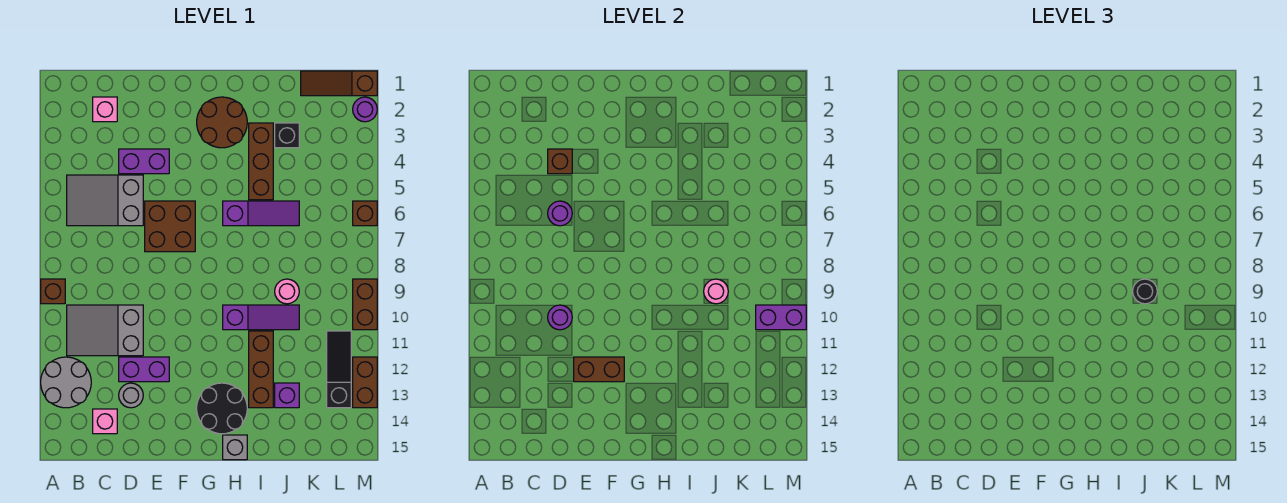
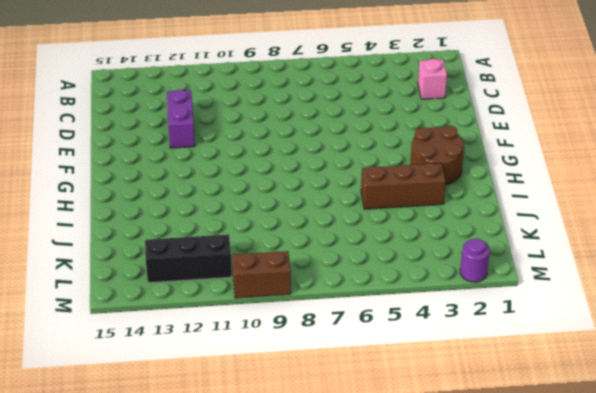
black brick L11:L13 level 1 -> black slope L11:L13 level 1 top 13
none -> brown brick A9 level 1
none -> grey round brick A12:B13 level 1
none -> grey slope B5:D6 level 1 top D
none -> grey slope B10:D11 level 1 top D

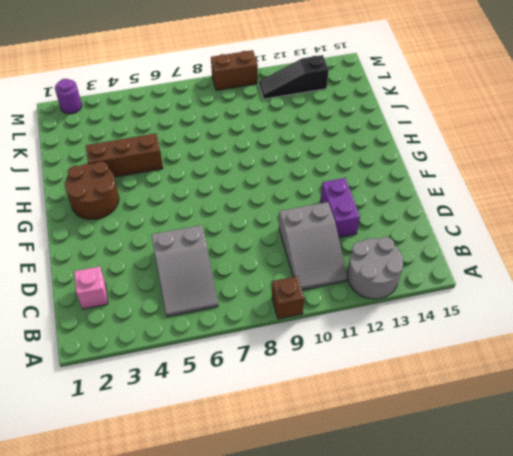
none -> pink brick C14 level 1
none -> purple brick D4:E4 level 1
none -> grey round brick D13 level 1
none -> brown brick E6:F7 level 1

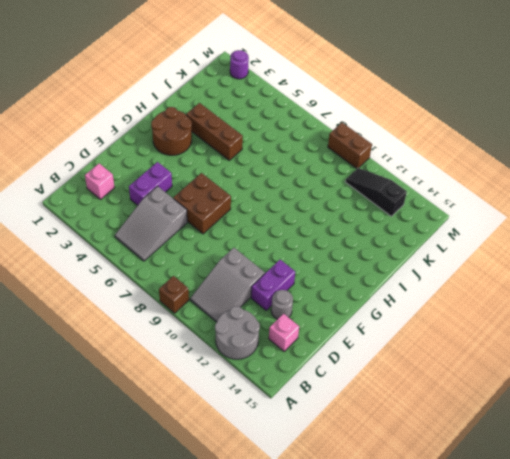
none -> black round brick G13:H14 level 1
none -> purple slope H6:J6 level 1 top H
none -> purple slope H10:J10 level 1 top H
none -> grey brick H15 level 1

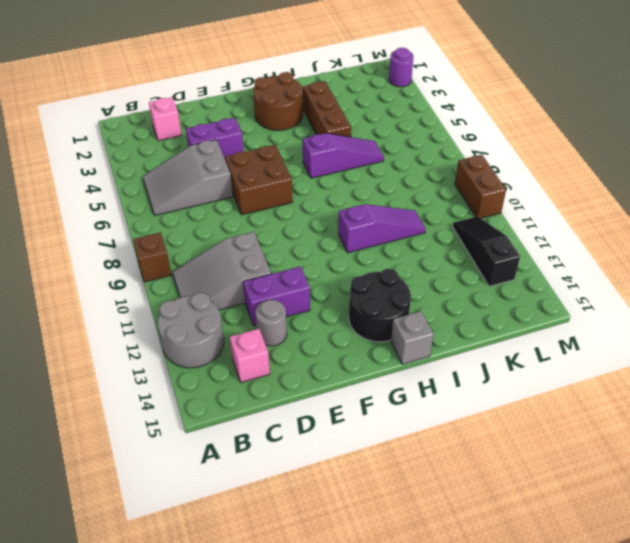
none -> brown brick I11:I13 level 1
none -> black brick J3 level 1
none -> pink round brick J9 level 1
none -> purple brick J13 level 1

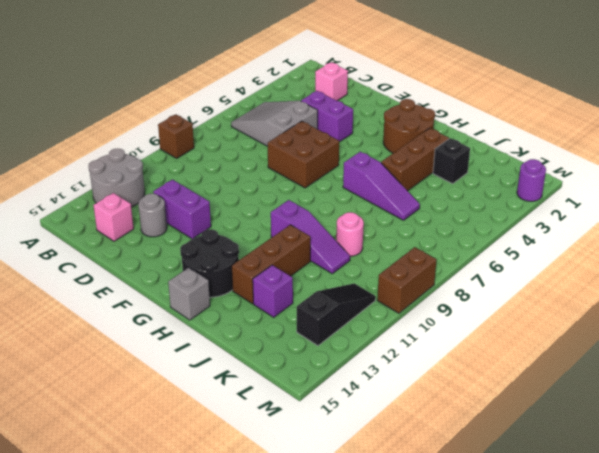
none -> grey slope B10:D11 level 1 top D
none -> brown slope K1:M1 level 1 top M
none -> brown brick M6 level 1
none -> brown brick M12:M13 level 1

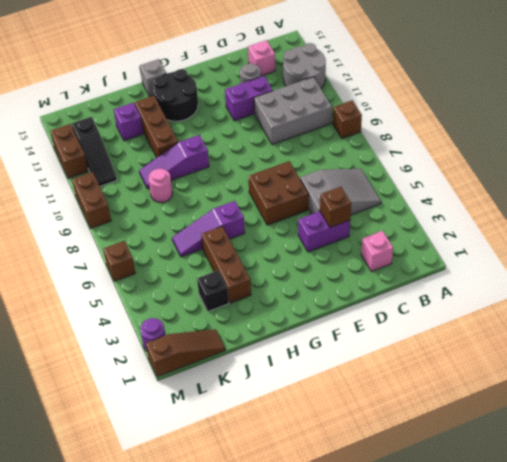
grey brick B10:D11 level 1 -> grey slope B10:D11 level 1 top D
none -> brown round brick G2:H3 level 1
none -> purple round brick D6 level 2
none -> purple round brick D10 level 2
none -> brown brick E12:F12 level 2

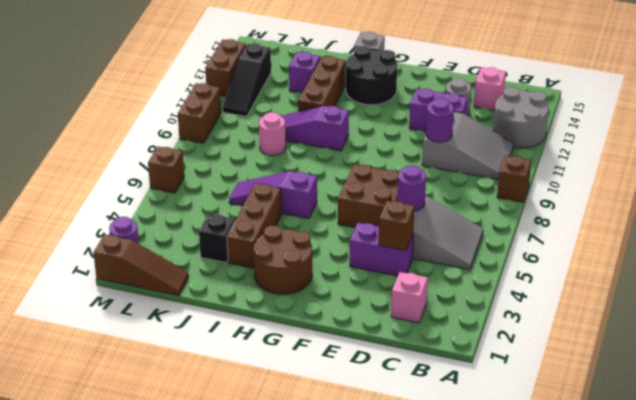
none -> brown brick E12:F12 level 2
none -> pink round brick J9 level 2
none -> purple brick L10:M10 level 2
none -> black round brick J9 level 3

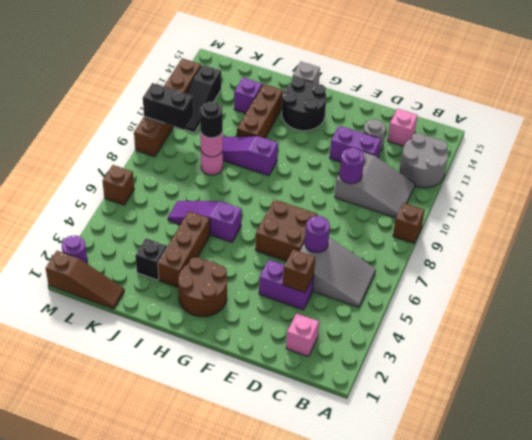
black brick L10:M10 level 2 -> purple brick L10:M10 level 2
none -> brown brick E12:F12 level 2

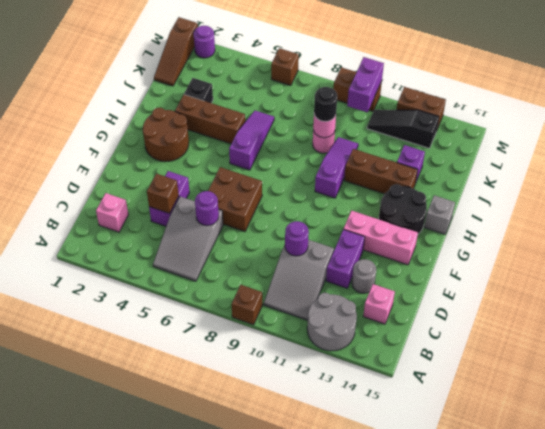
pink brick F12:F14 level 1 -> none
none -> brown brick E12:F12 level 2

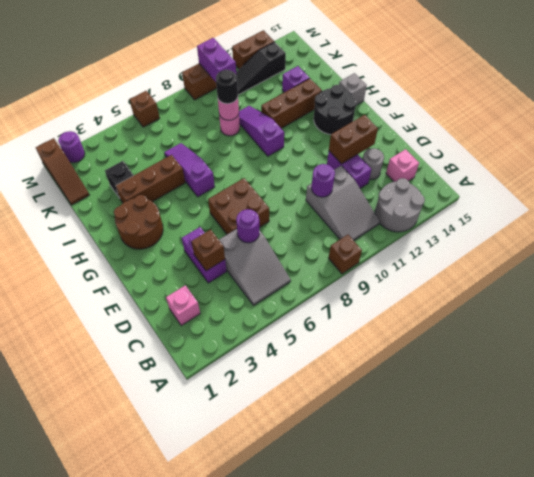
brown brick E12:E13 level 2 -> brown brick E12:F12 level 2

